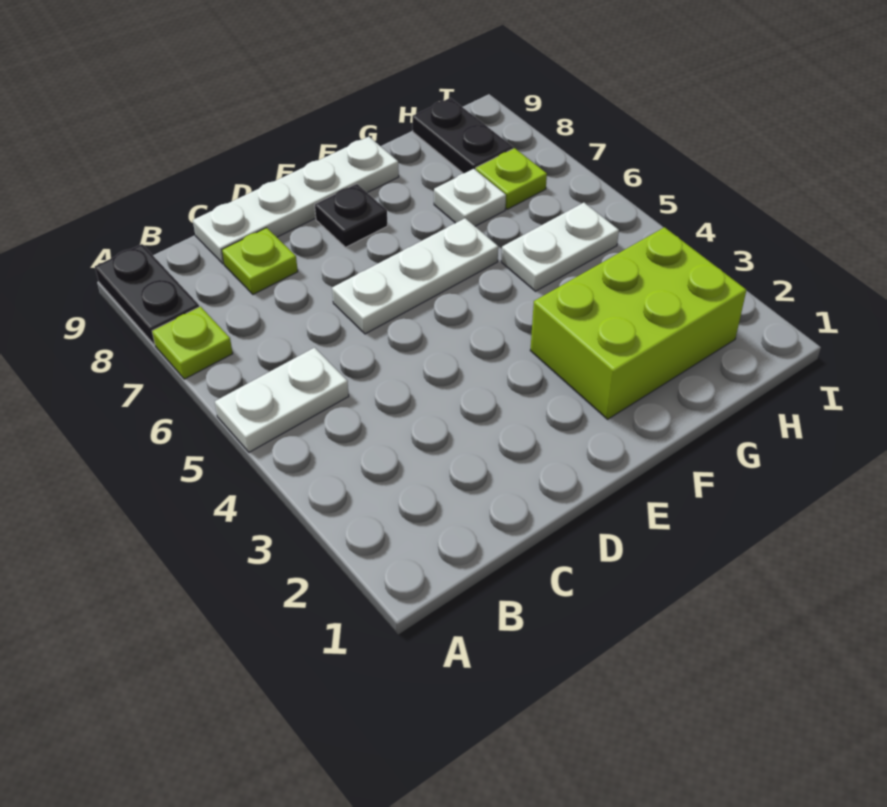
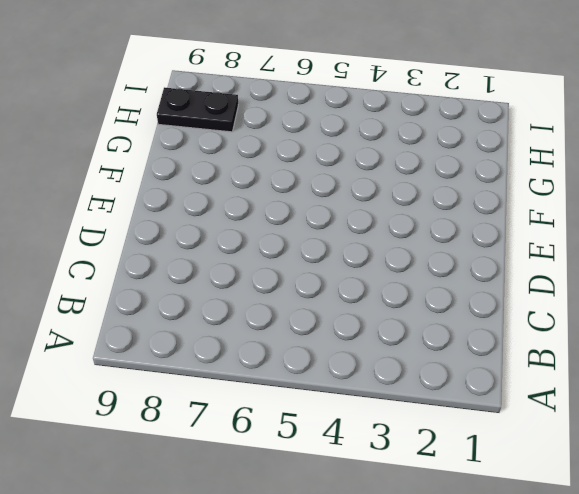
none -> white plate A5:B5 level 1
none -> lime plate A7 level 1
none -> black plate A8:A9 level 1

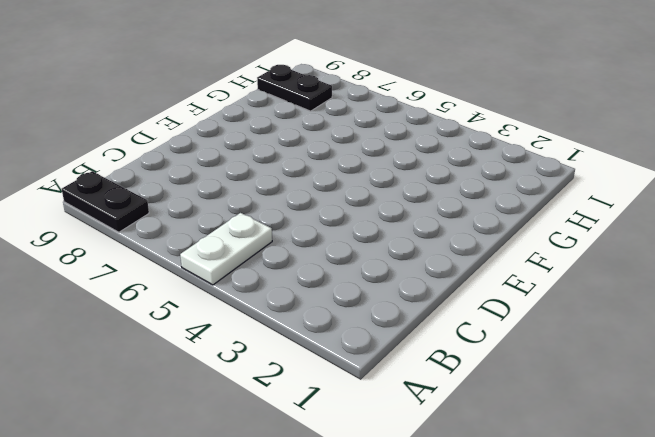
none -> lime plate A7 level 1
none -> lime plate C8 level 1
none -> white plate C9:F9 level 1

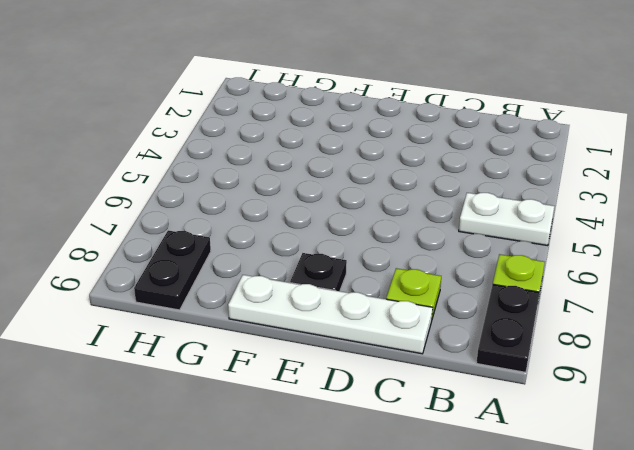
none -> white plate D6:F6 level 1
none -> lime brick F2:H3 level 1
none -> white plate G5:H5 level 1

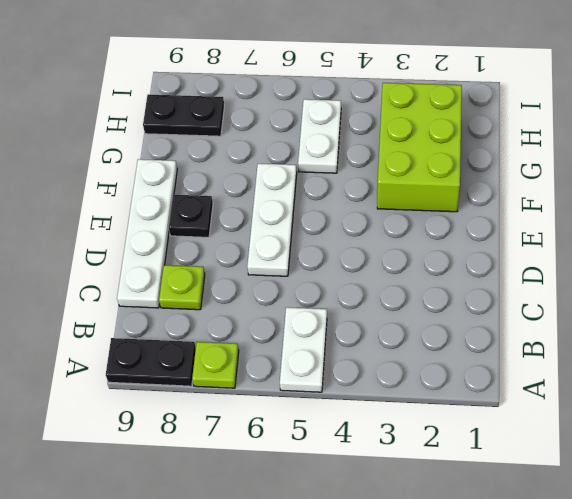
none -> white plate G7 level 1
none -> lime plate H7 level 1

